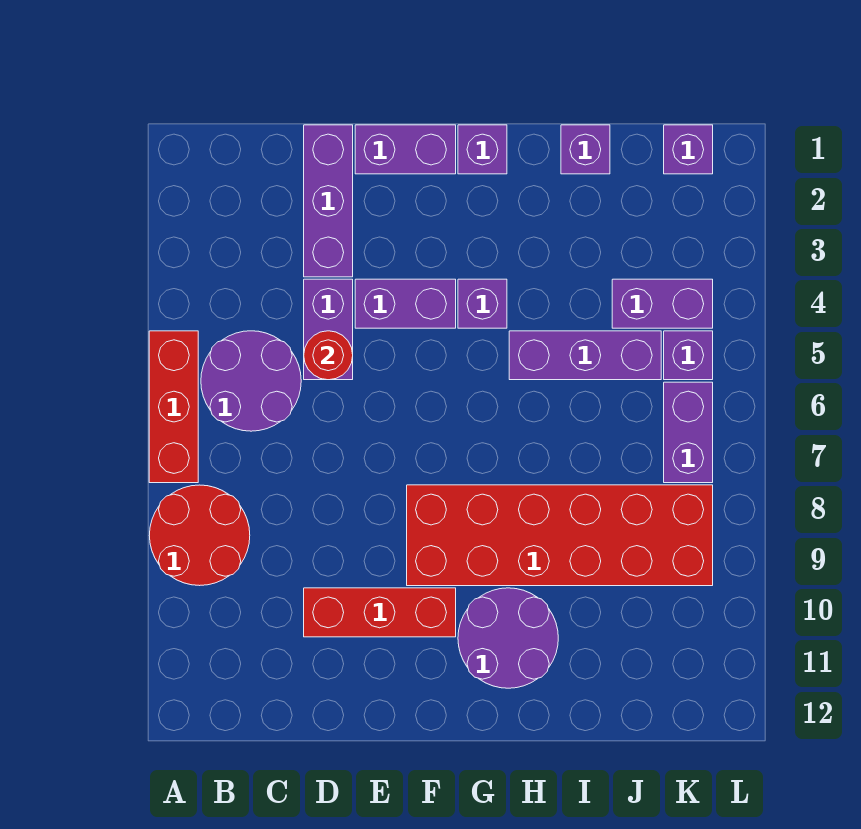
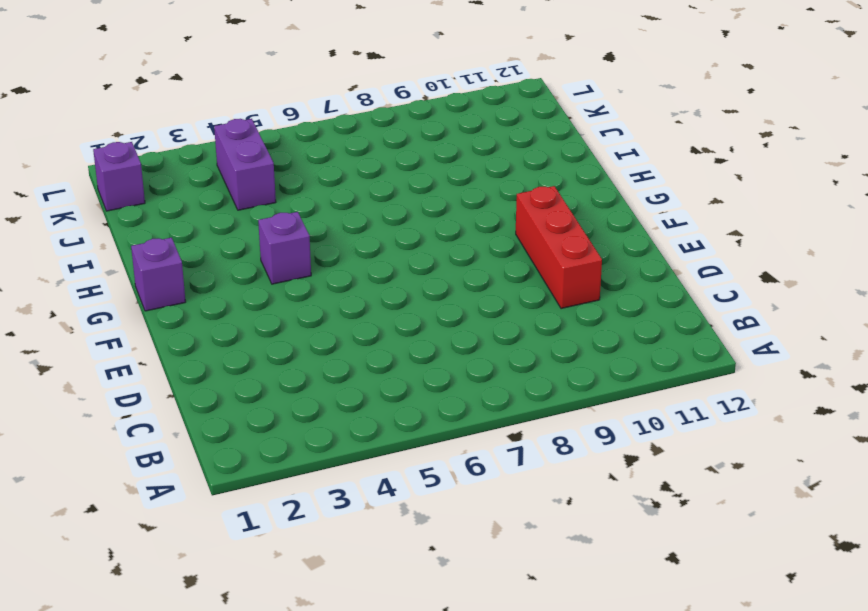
none -> red brick A5:A7 level 1
none -> red round brick A8:B9 level 1
none -> purple round brick B5:C6 level 1

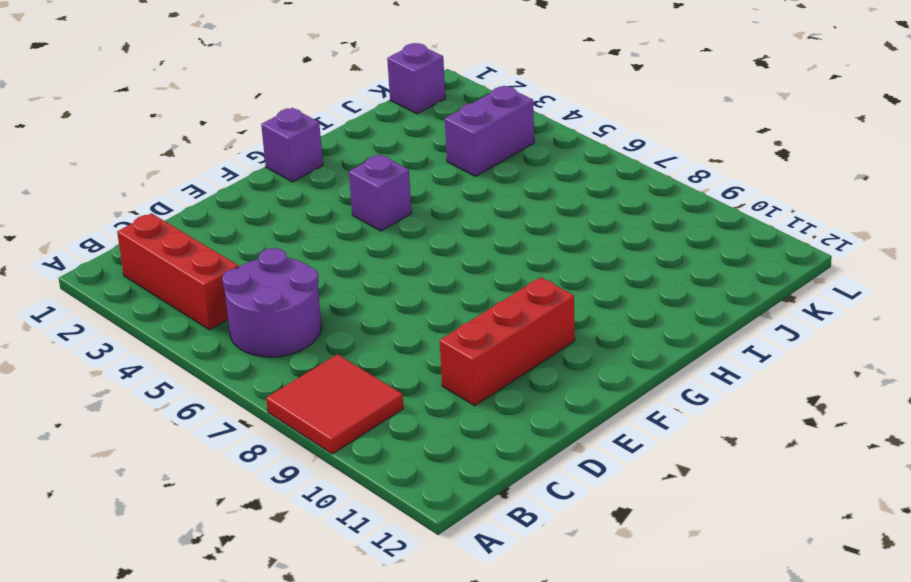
red tile A8:B9 level 1 -> red round brick A8:B9 level 1
red brick B2:B4 level 1 -> red brick A5:A7 level 1
none -> purple brick D1:D3 level 1
none -> purple brick D4:D5 level 1
none -> purple brick E1:F1 level 1

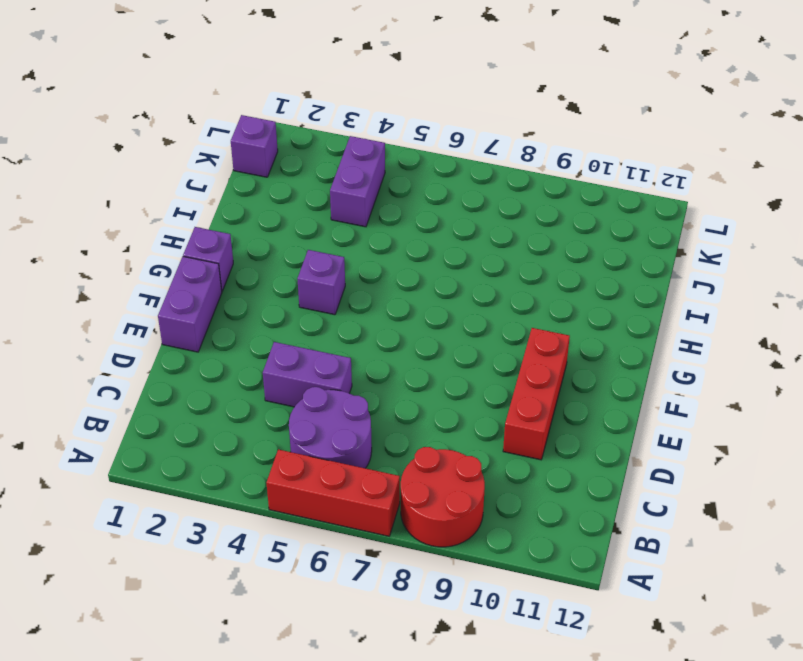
none -> purple brick D1:D3 level 1
none -> purple brick E4:F4 level 1
none -> red brick F8:K9 level 1

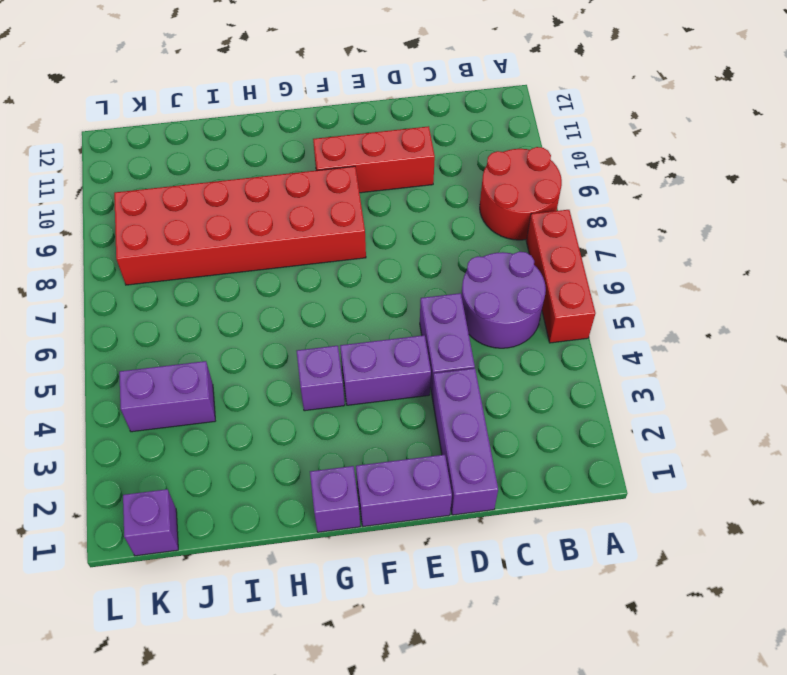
none -> purple round brick G10:H11 level 1
none -> purple brick H5:J5 level 1
none -> purple brick I1 level 1

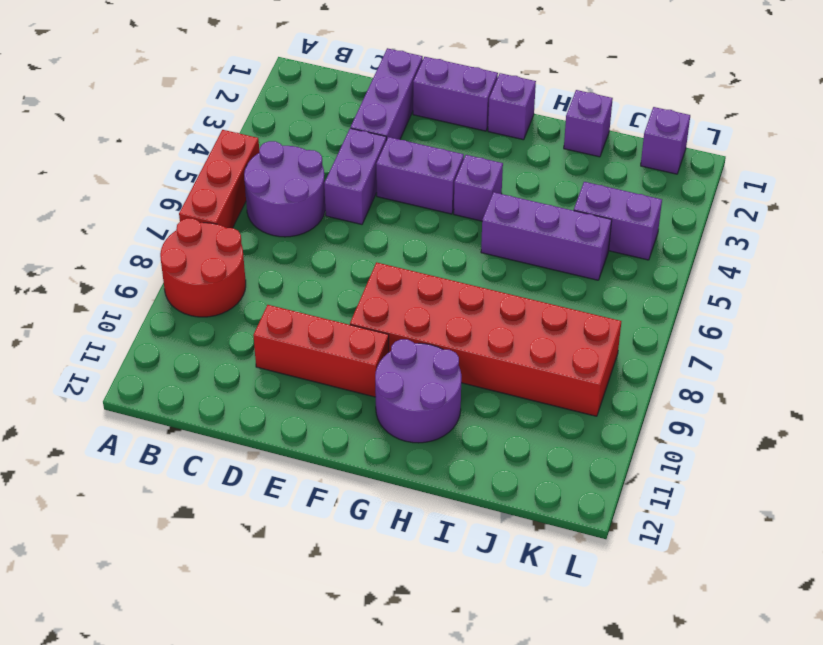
none -> purple brick K5 level 1
none -> purple brick K6:K7 level 1
none -> red round brick D5 level 2

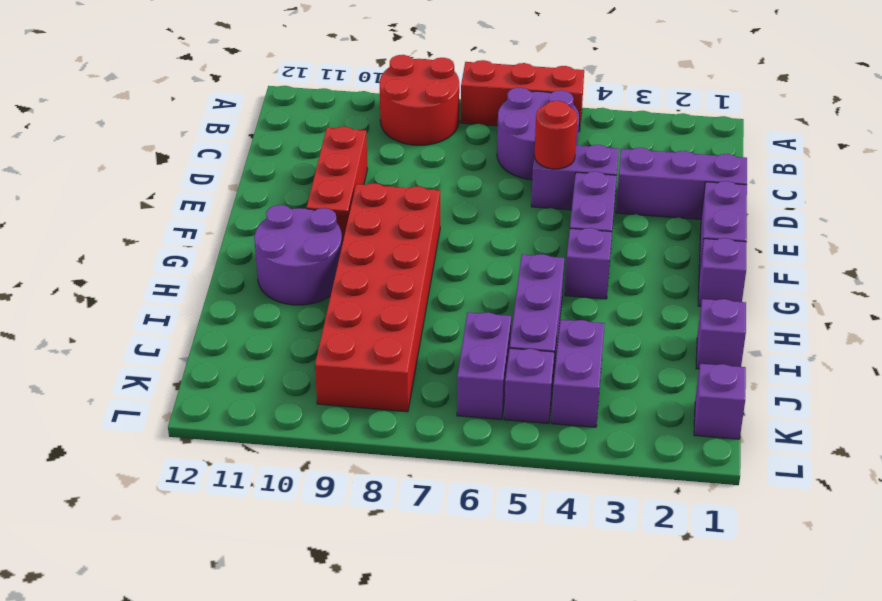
purple brick J6:K6 level 1 -> purple brick K6:K7 level 1

